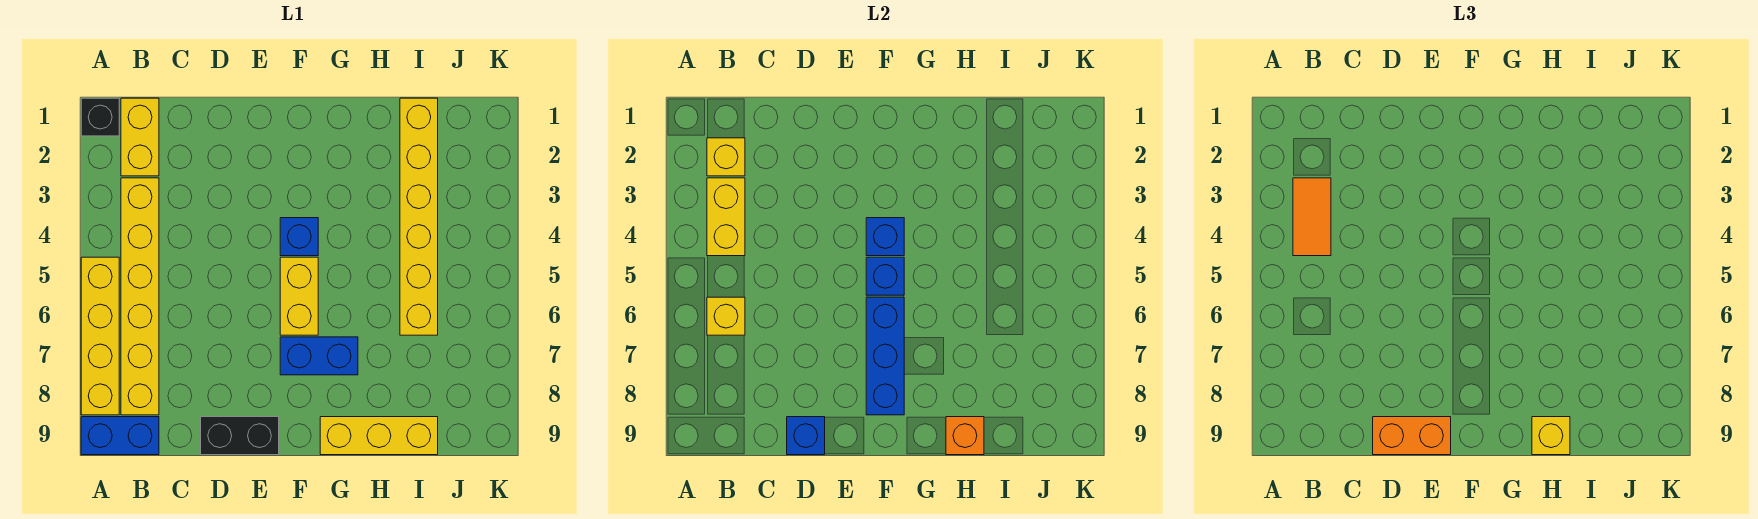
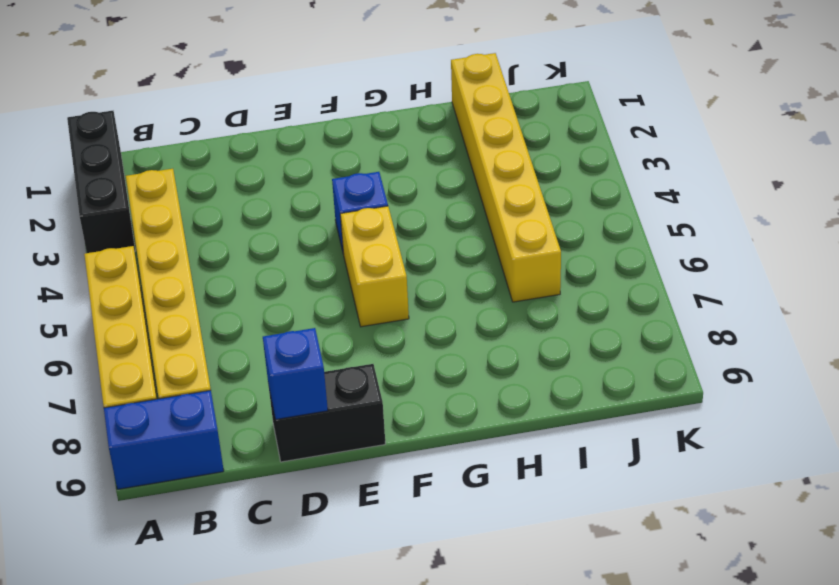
black brick A1:A3 level 1 -> black brick A1 level 1
none -> yellow brick B1:B2 level 1
none -> blue brick F7:G7 level 1
none -> yellow brick G9:I9 level 1

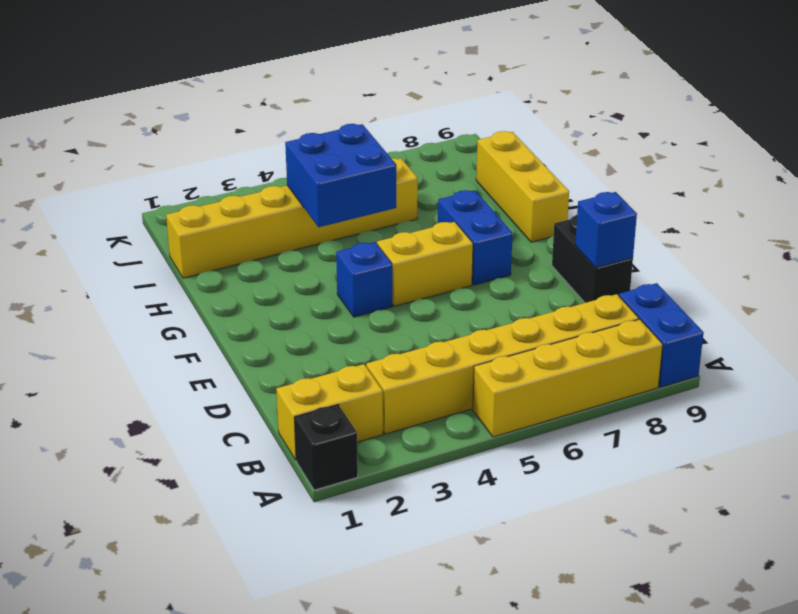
blue brick H4:I5 level 2 -> none
none -> yellow brick B2 level 2
none -> yellow brick B3:B4 level 2
none -> yellow brick B6 level 2

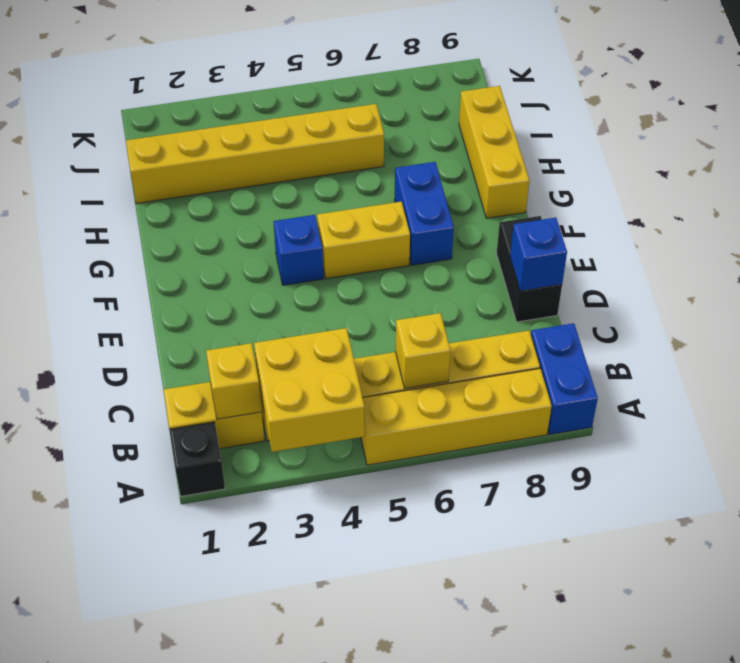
yellow brick A3:B4 level 2 -> yellow brick B3:B4 level 2
none -> blue brick F4 level 2
none -> blue brick F5 level 2
none -> blue brick F6:F8 level 2

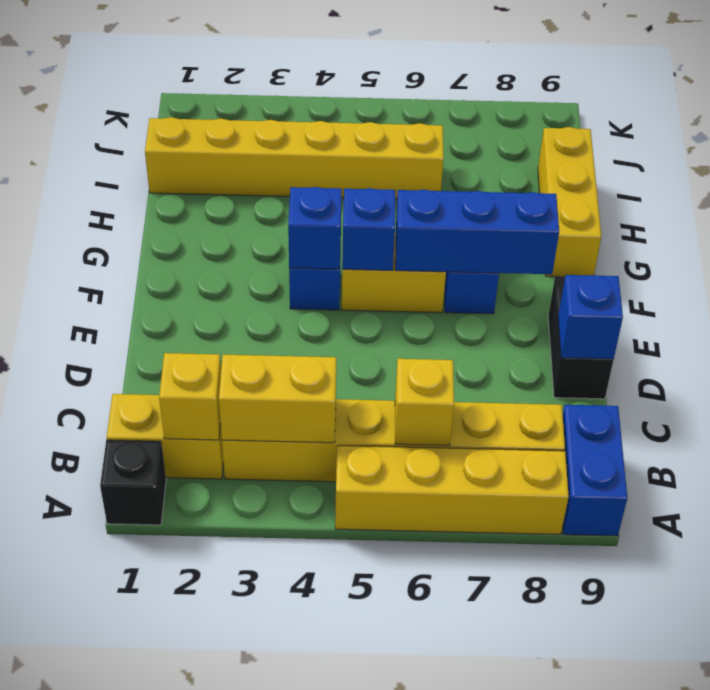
none -> orange brick H9 level 2
none -> orange tile B3:B4 level 3
none -> orange brick D9:E9 level 3

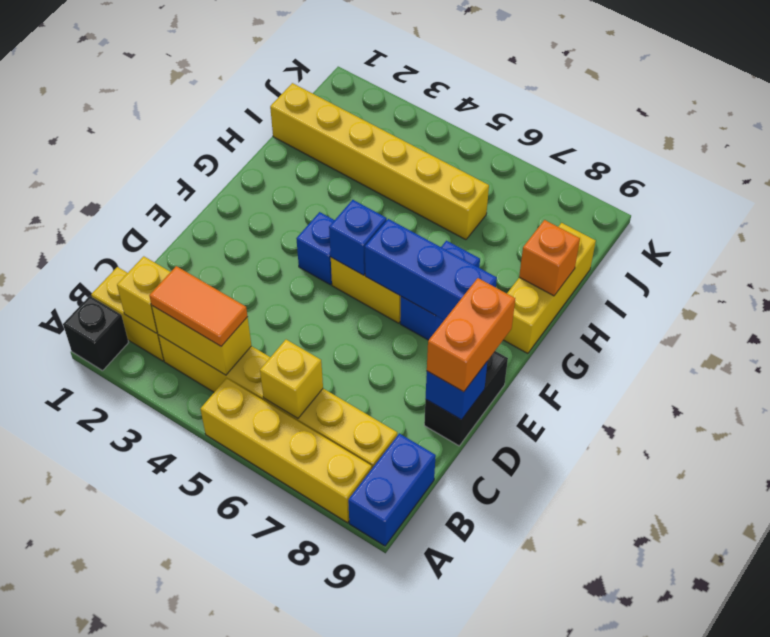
none -> blue brick F4 level 2
none -> yellow brick H9 level 3

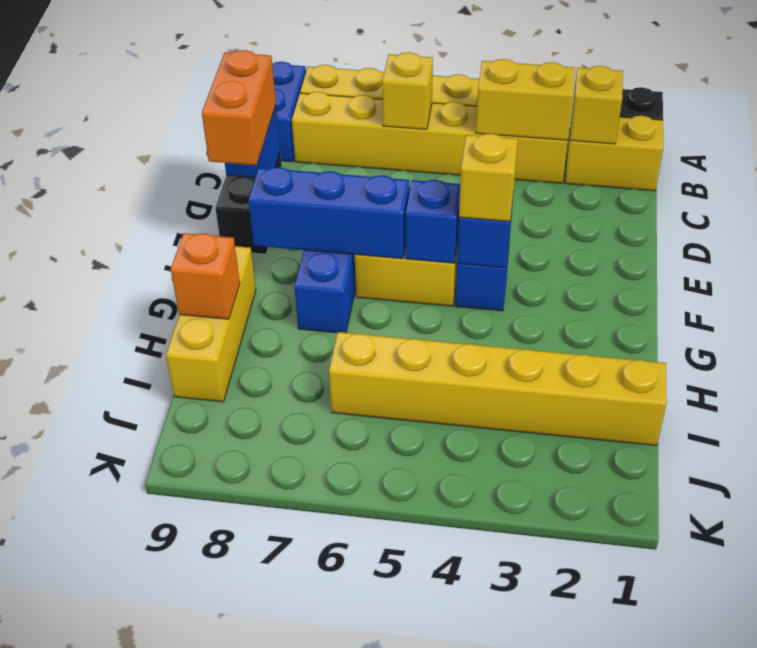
yellow brick F4 level 3 -> yellow brick H9 level 3
none -> orange tile B3:B4 level 3

